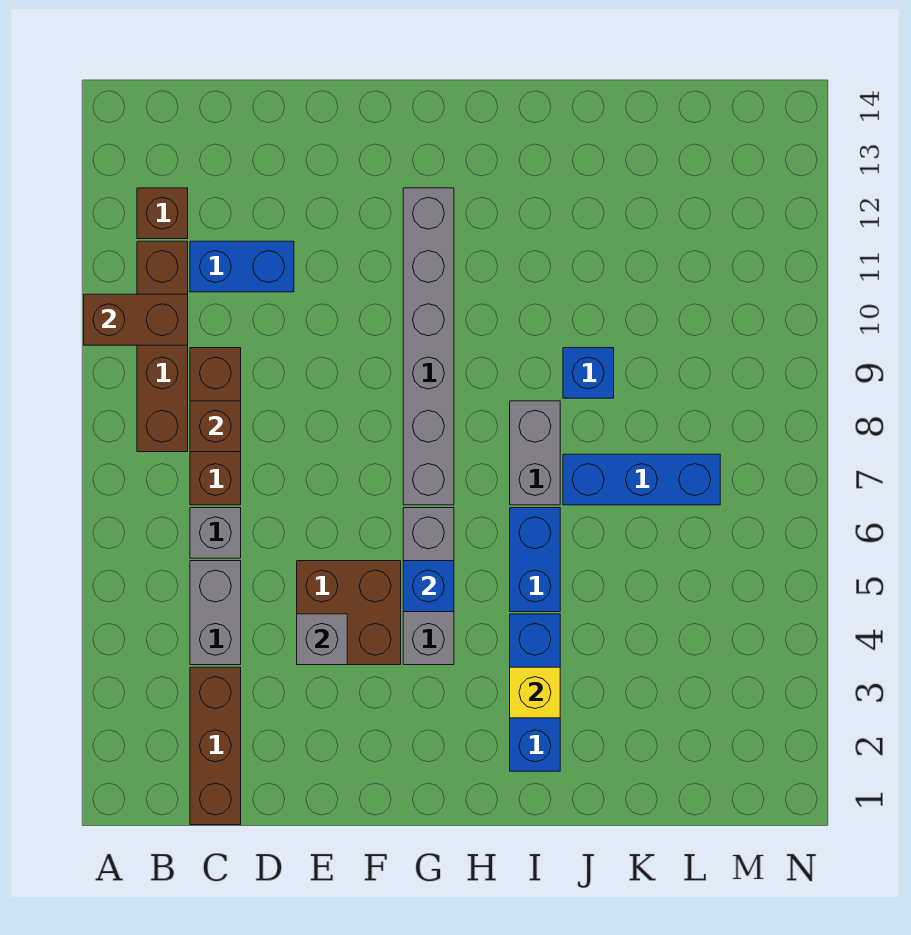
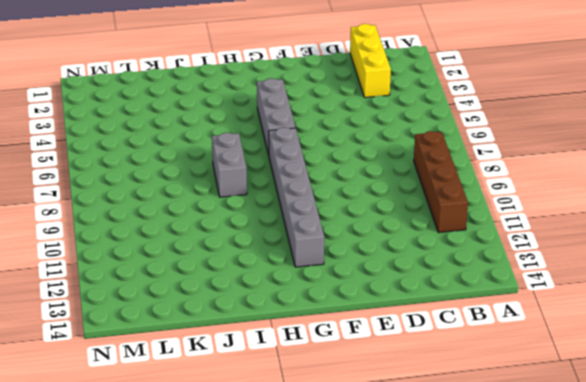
yellow brick C1:C3 level 1 -> brown brick C1:C3 level 1
none -> brown brick B12 level 1
none -> grey brick C4:C5 level 1
none -> grey brick C6 level 1

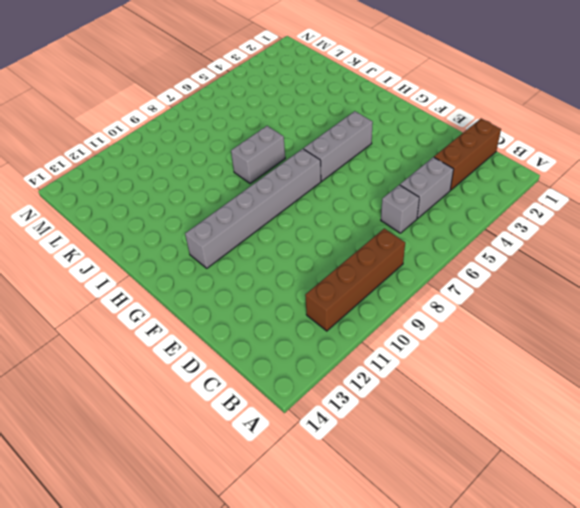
none -> brown brick B12 level 1
none -> brown brick C7:C9 level 1
none -> blue brick C11:D11 level 1

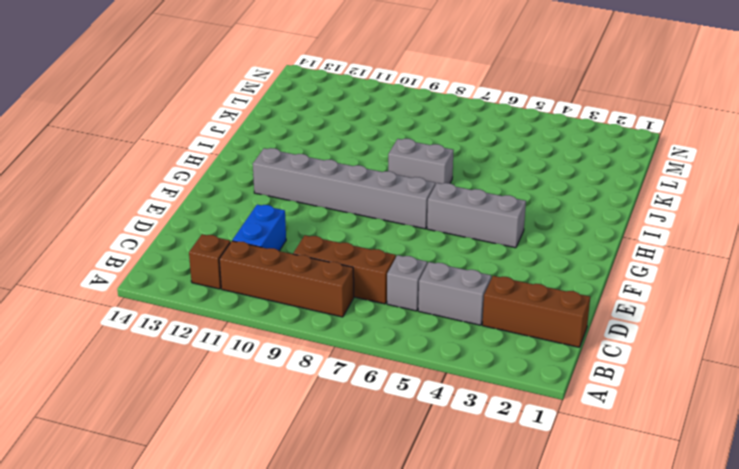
none -> brown brick E4:F5 level 1
none -> blue brick I2:I4 level 1
none -> blue brick I5:I6 level 1

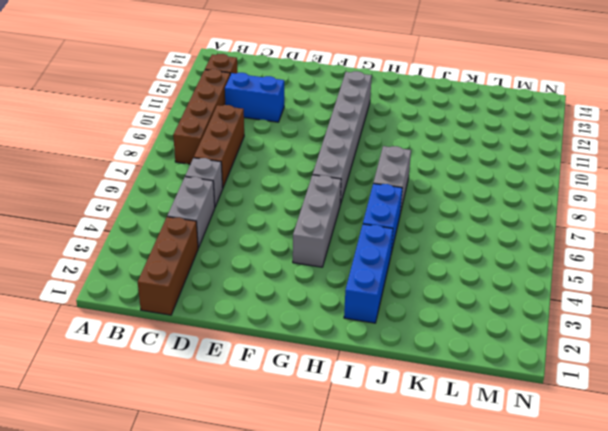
none -> brown brick E4:F5 level 1
none -> blue brick J7:L7 level 1
none -> blue brick J9 level 1

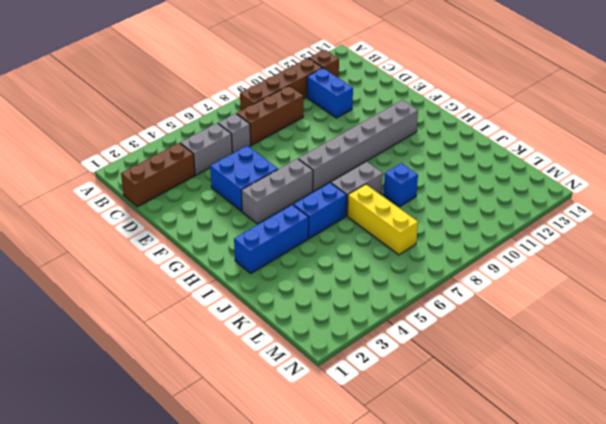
blue brick E4:F5 level 1 -> brown brick E4:F5 level 1
yellow brick J7:L7 level 1 -> blue brick J7:L7 level 1
none -> brown brick A10:B10 level 2
none -> brown brick C8 level 2
none -> grey brick E4 level 2

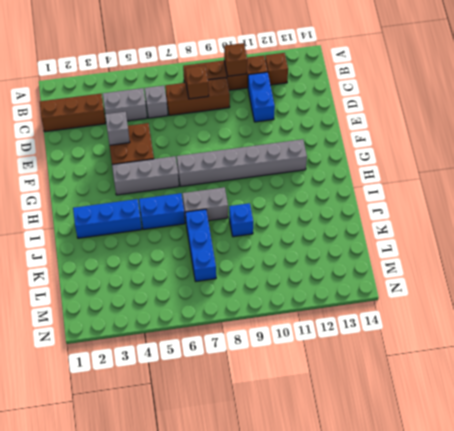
brown brick B10 level 2 -> brown brick A10:B10 level 2
none -> blue brick G5 level 2
none -> yellow brick I3 level 2

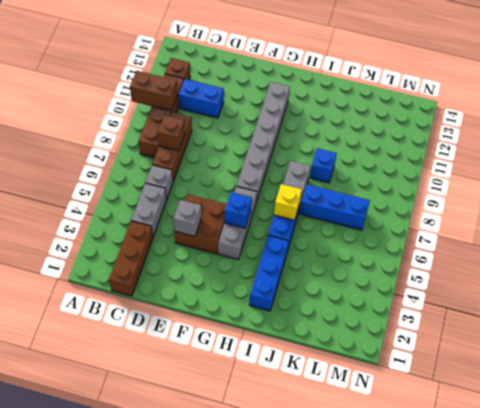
yellow brick I6 level 2 -> yellow brick I3 level 2

